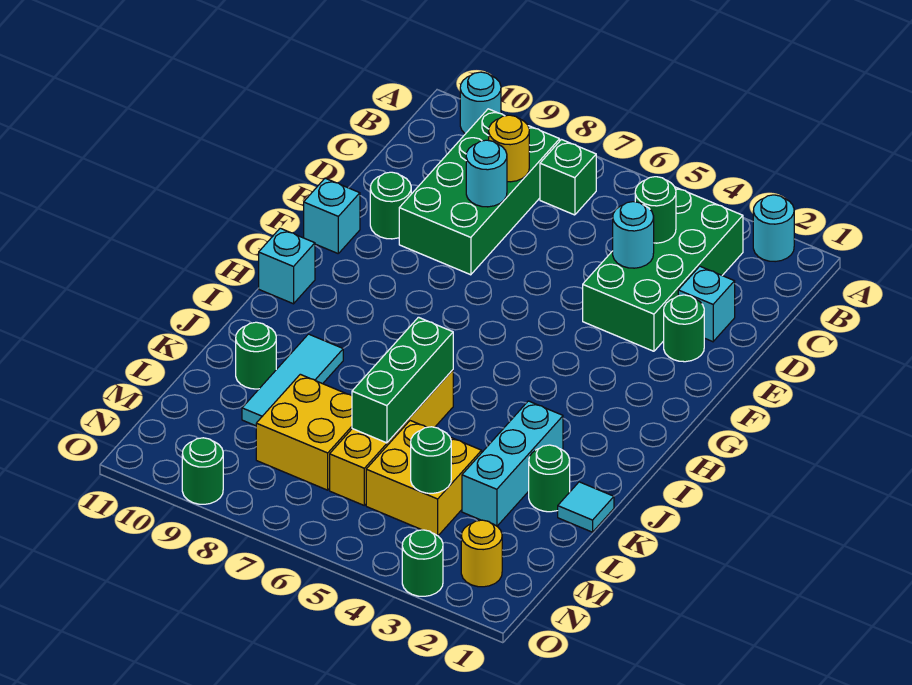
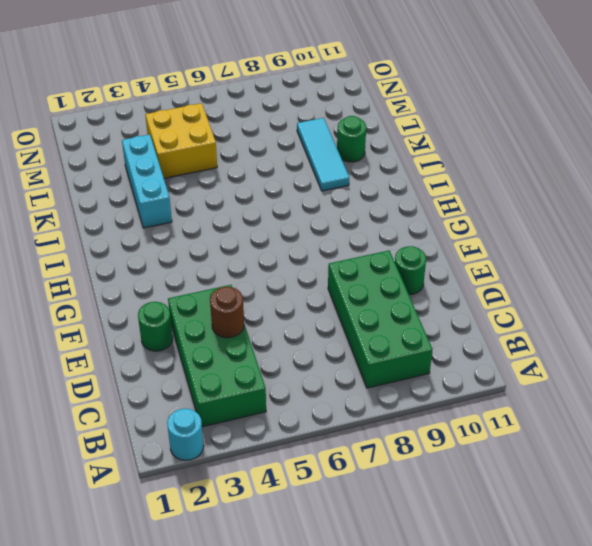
brown round brick D4 level 2 -> cyan round brick D4 level 2
none -> cyan round brick A10 level 1
none -> green brick B7 level 1
none -> cyan brick D2 level 1

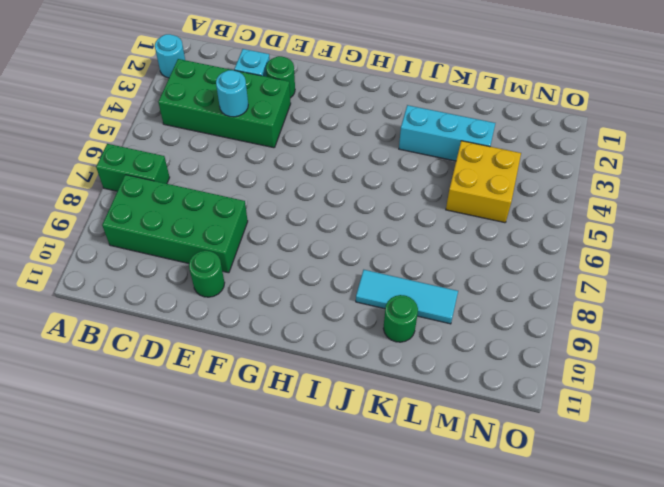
green brick A7:B7 level 1 -> green brick B7 level 1
none -> cyan round brick A10 level 1
none -> cyan brick F11 level 1
none -> cyan brick H11 level 1

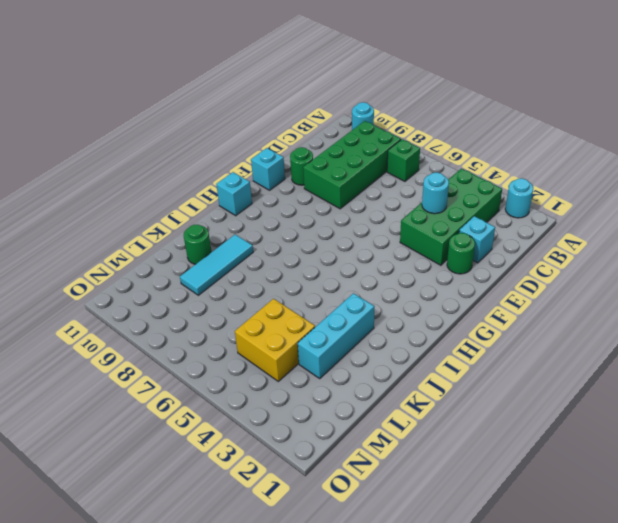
none -> yellow brick J6:M6 level 1
none -> cyan tile K1 level 1
none -> green round brick K2 level 1

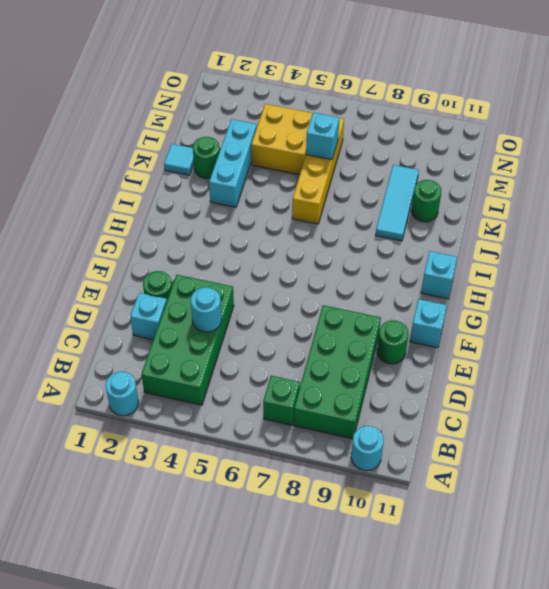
cyan brick L6 level 2 -> green brick J6:L6 level 2
none -> yellow brick L7:M8 level 1
none -> yellow round brick N2 level 1
none -> green round brick O3 level 1

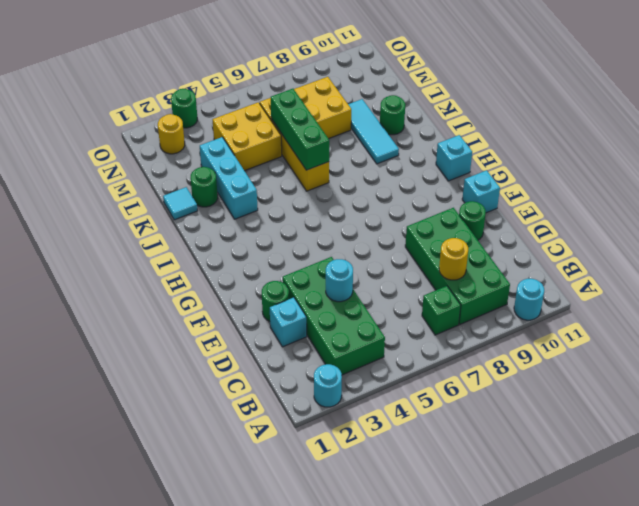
none -> green round brick O9 level 1
none -> green round brick C4 level 2
none -> cyan round brick D8 level 2

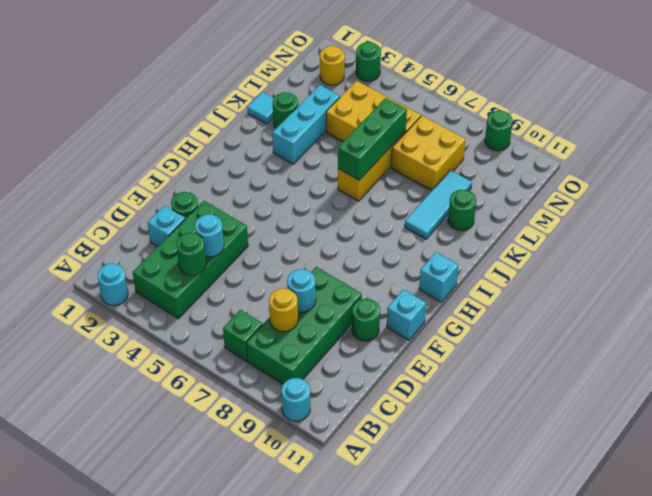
none -> green round brick M4 level 2

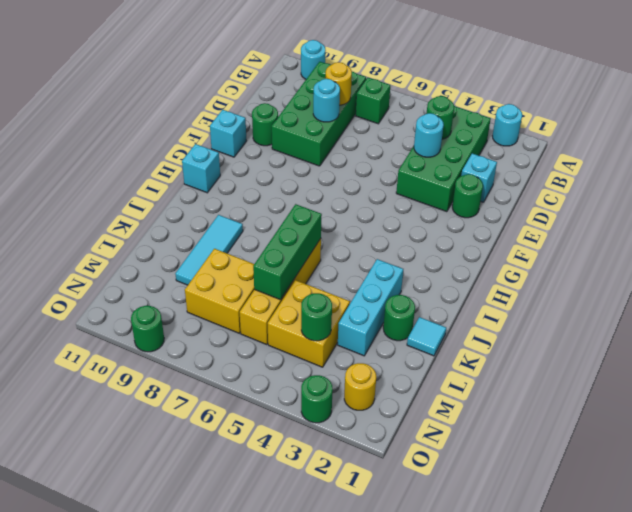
none -> green round brick K10 level 1

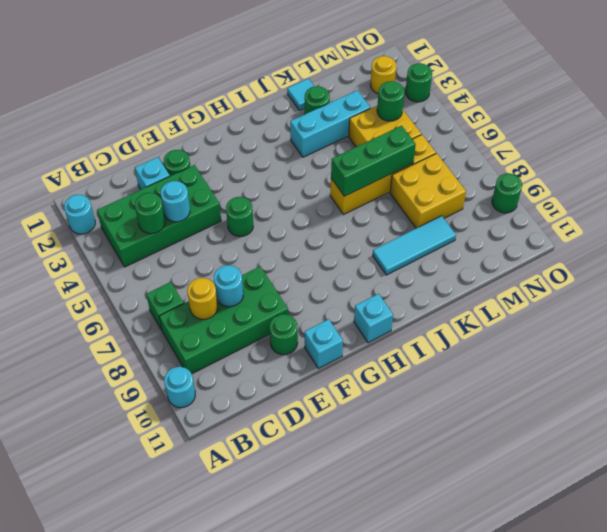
green round brick F5 level 1 -> green round brick K10 level 1

